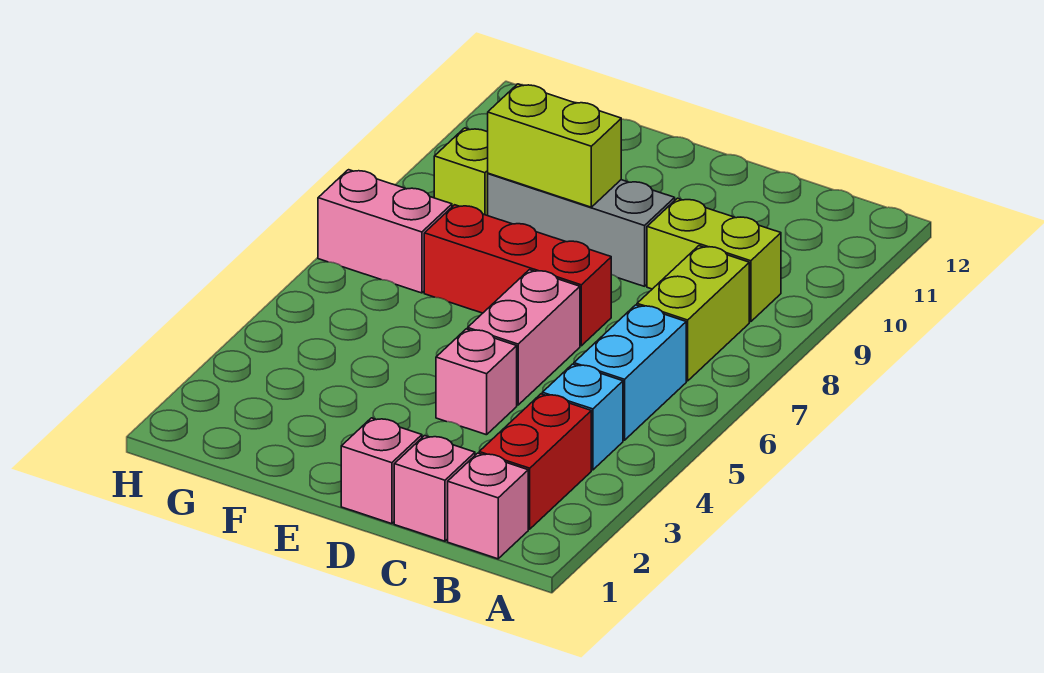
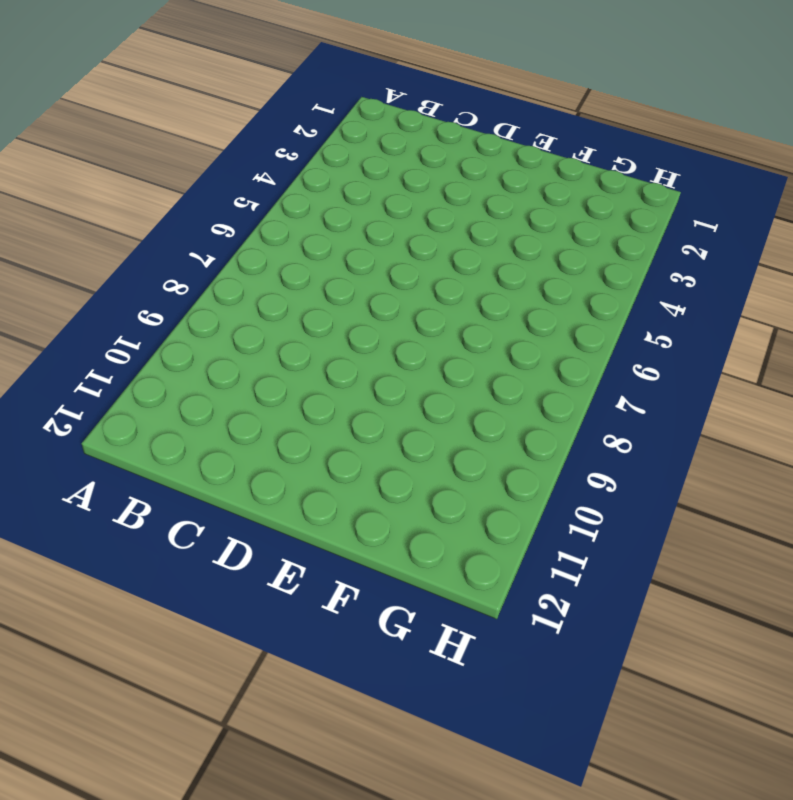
none -> pink brick B1 level 1
none -> red brick B2:B3 level 1
none -> cyan brick B4 level 1

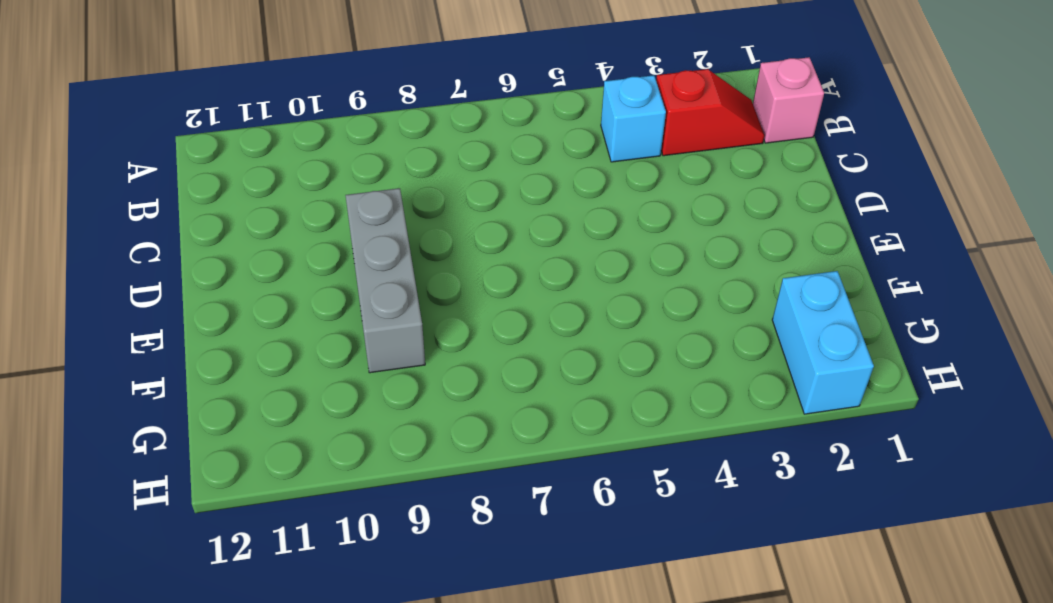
red slope B2:B3 level 1 top 3 -> red brick B2:B3 level 1
cyan brick G2:H2 level 1 -> cyan brick B5:B6 level 1
none -> lime brick B7:B8 level 1
none -> lime brick B9:C9 level 1
none -> pink brick C1 level 1

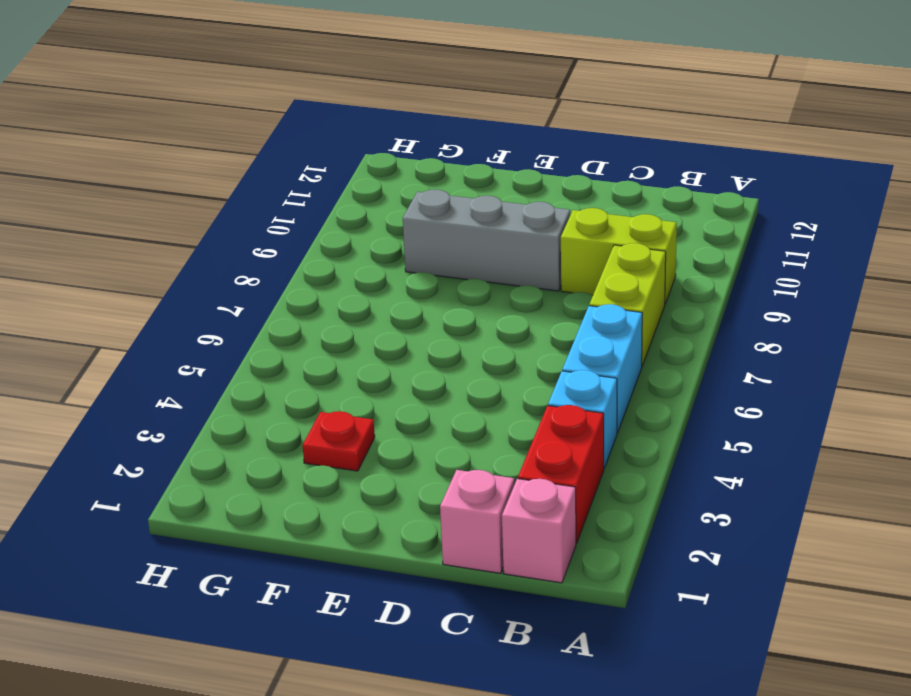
red plate F3 level 1 -> none
none -> pink brick D1 level 1
none -> pink brick D4 level 1
none -> pink brick D5:D6 level 1

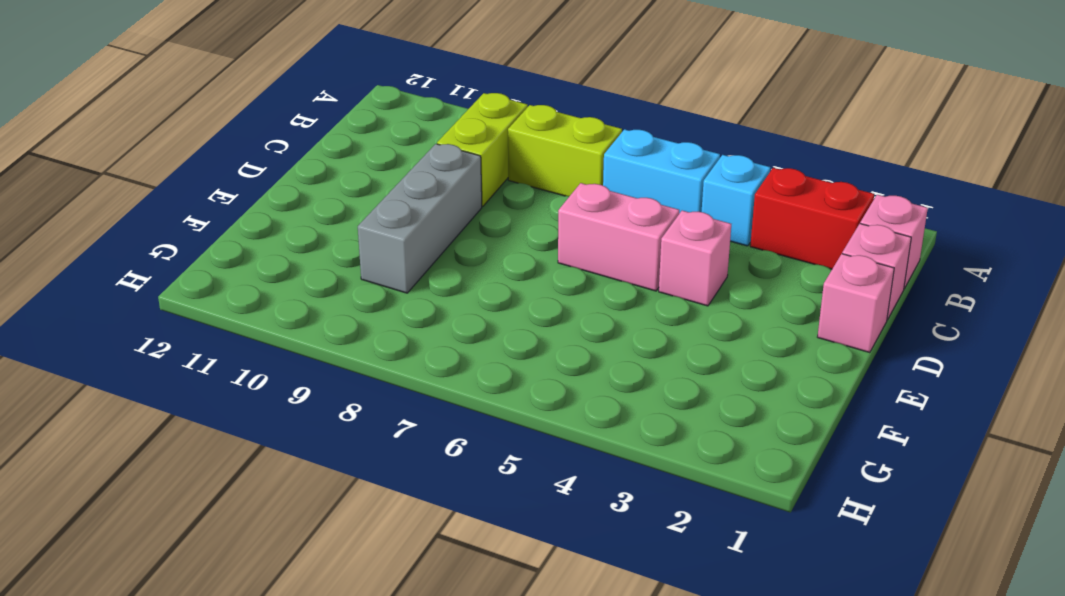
none -> red brick D7:F7 level 1
none -> pink brick G7:H7 level 1
none -> lime brick G9 level 1

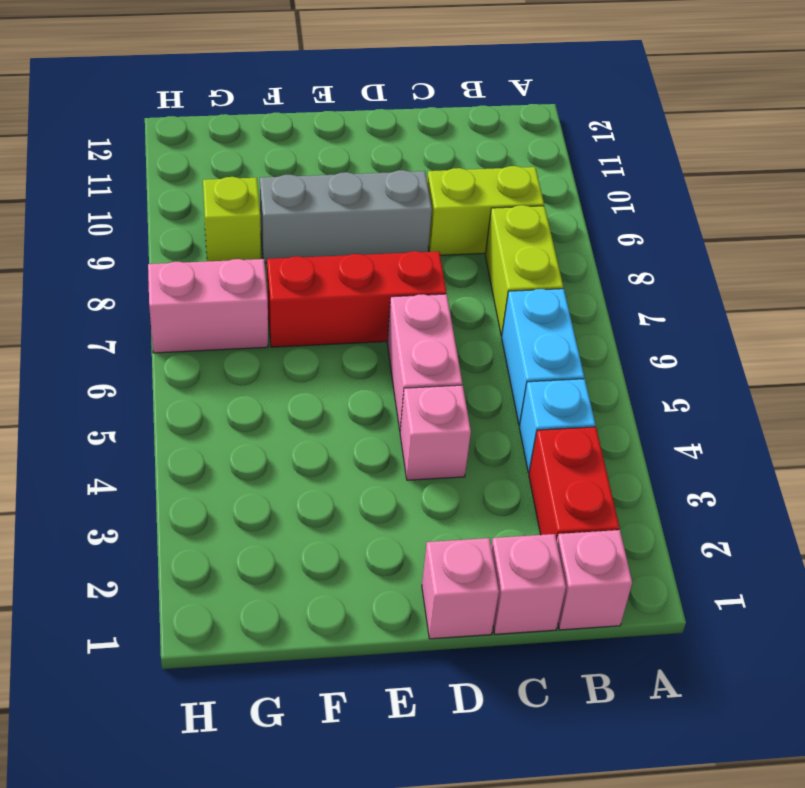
none -> lime brick E9:F9 level 2

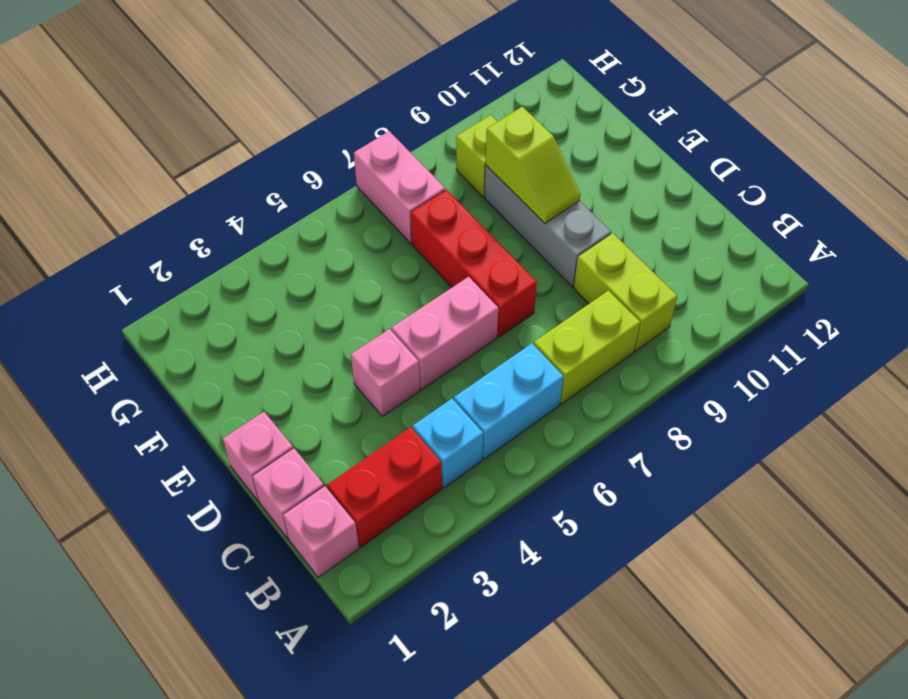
lime slope E9:F9 level 2 top F -> lime brick E9:F9 level 2

